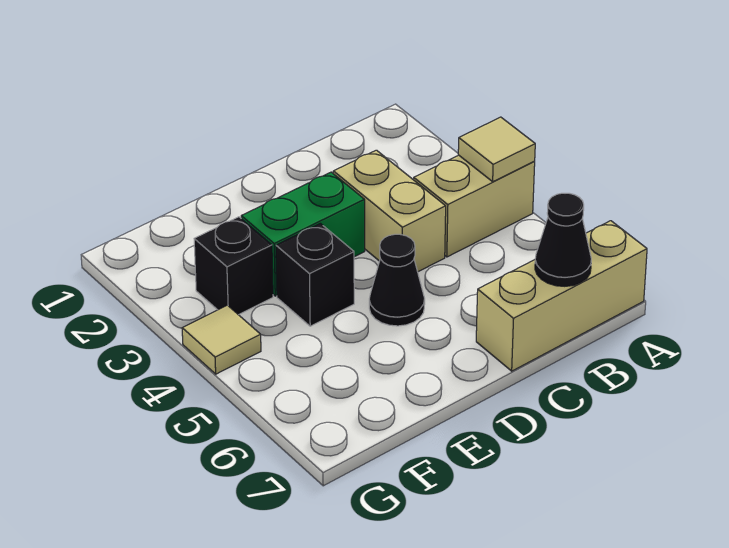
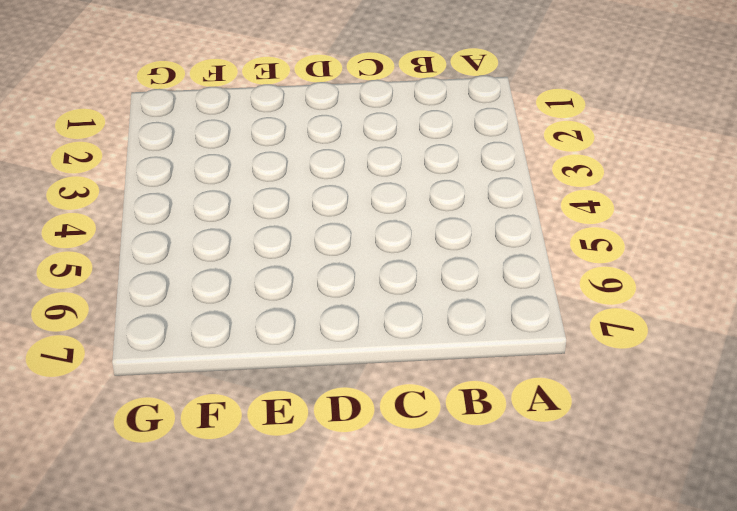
none -> tan brick A4:B4 level 1
none -> tan brick A7:C7 level 1

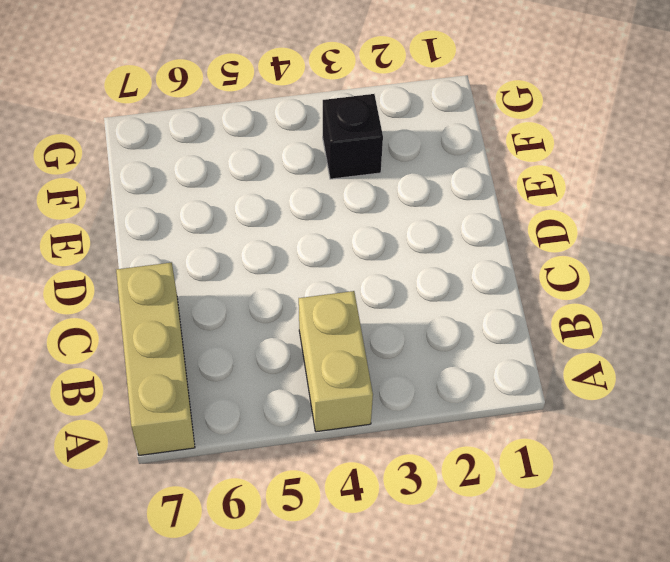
none -> tan brick C3:C4 level 1
none -> green brick D3:E3 level 1

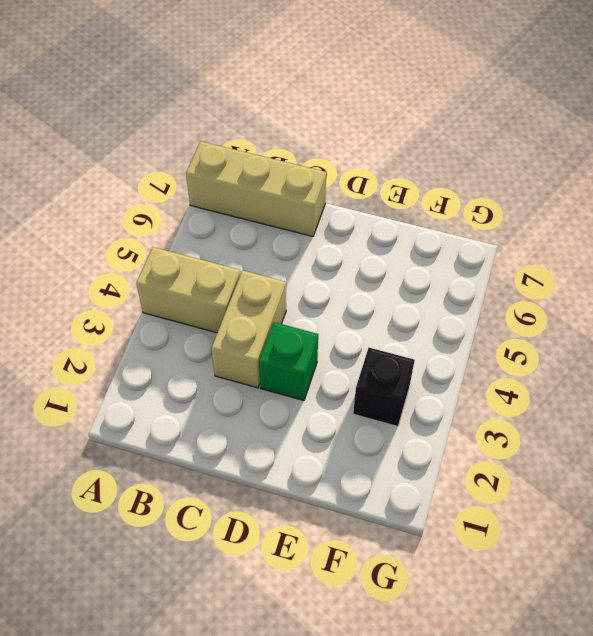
green brick D3 level 1 -> green brick D3:E3 level 1
none -> black cone D5 level 1
none -> black brick E4 level 1

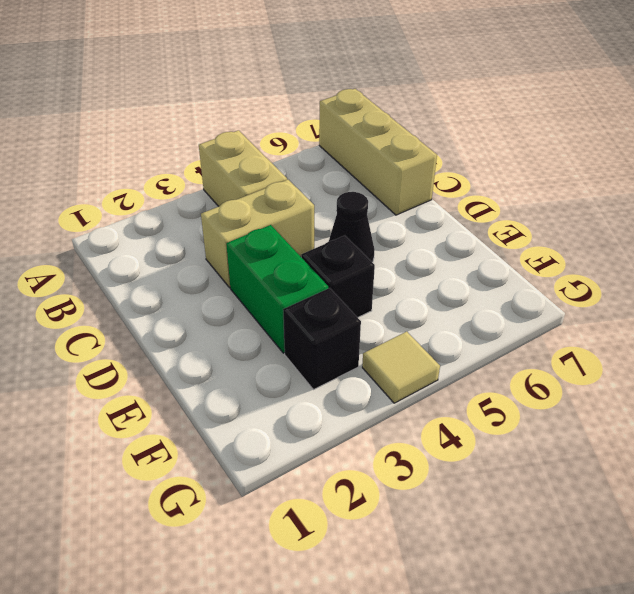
none -> tan tile A4 level 2
none -> black cone B7 level 2

